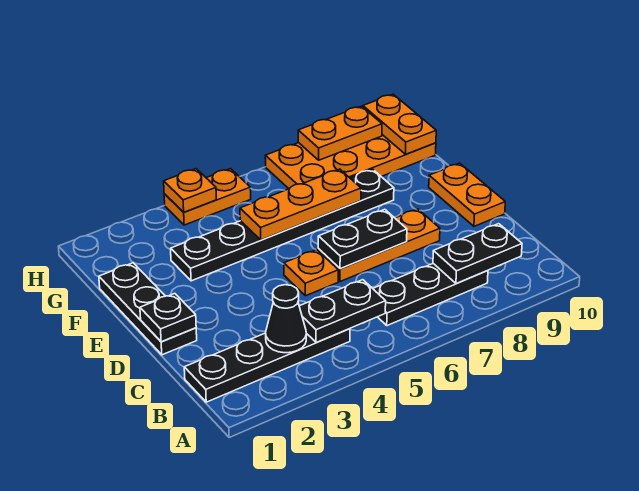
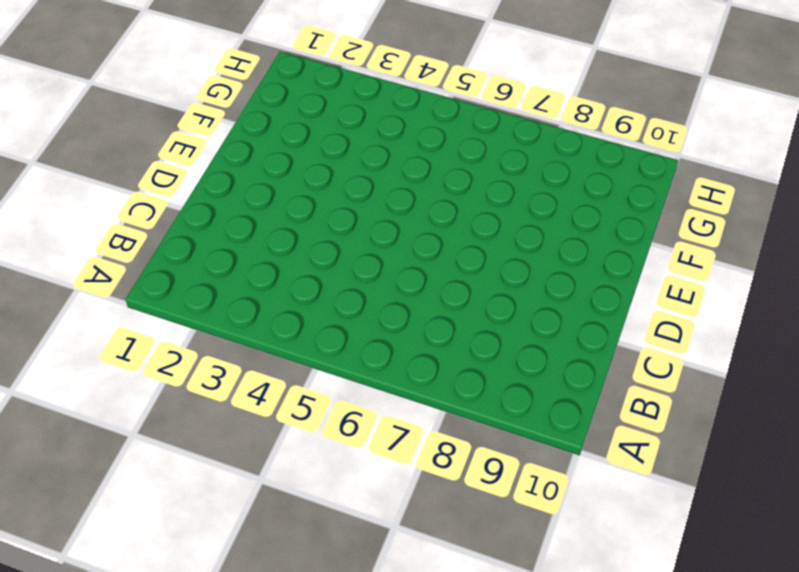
none -> black plate B1:B4 level 1
none -> black plate B6:B8 level 1
none -> black plate D1:F1 level 1

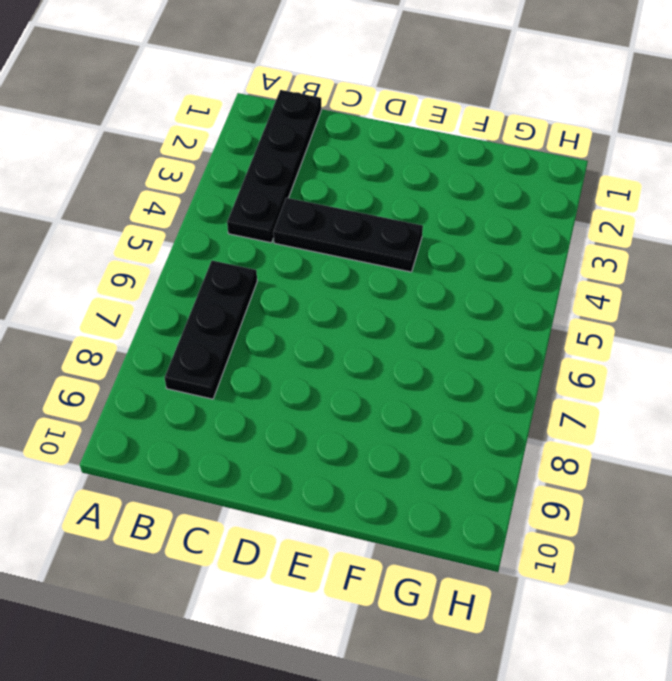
black plate C4:E4 level 1 -> black plate D1:F1 level 1
none -> orange plate D5 level 1
none -> orange plate D6:D8 level 1
none -> orange plate D10:E10 level 1

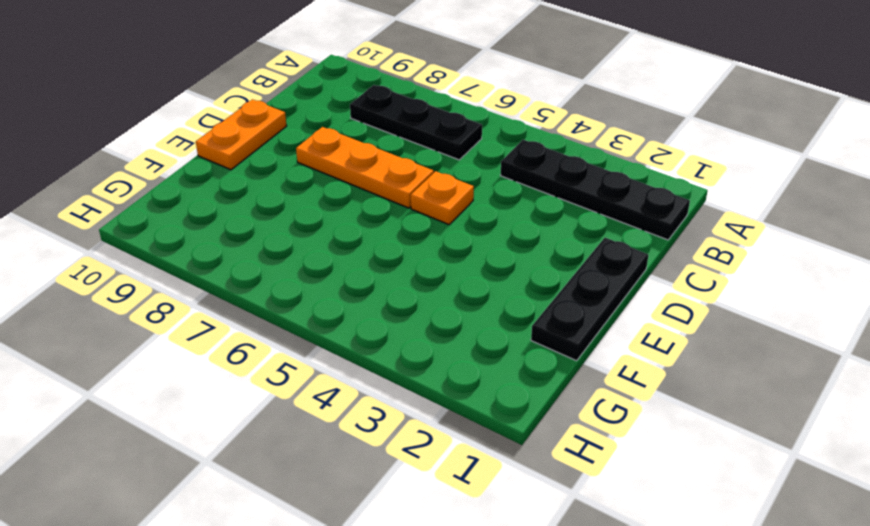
none -> black plate F3:F8 level 1
none -> orange plate G7:H10 level 1
none -> orange plate H4:H5 level 1

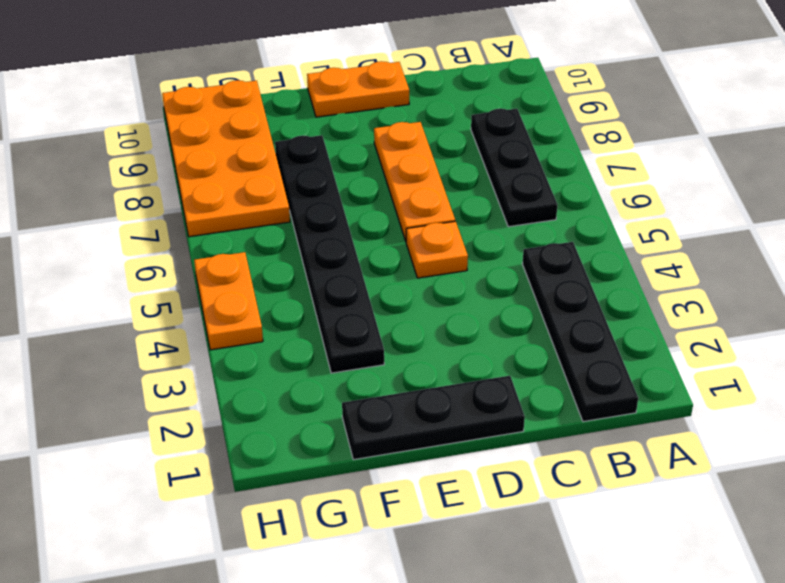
none -> black cone B3 level 2
none -> black plate B4:B5 level 2
none -> black plate B8:B9 level 2

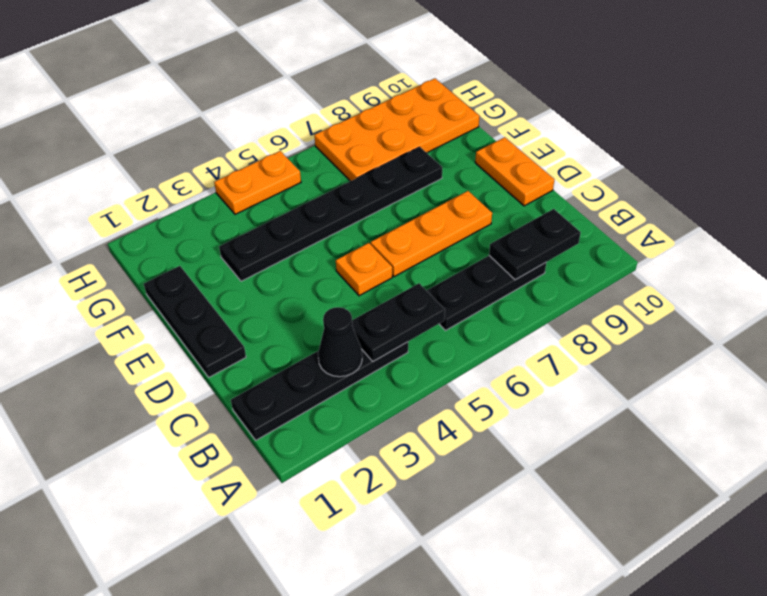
none -> black plate D1 level 2
none -> black plate D6:D7 level 2
none -> orange plate F5:F7 level 2

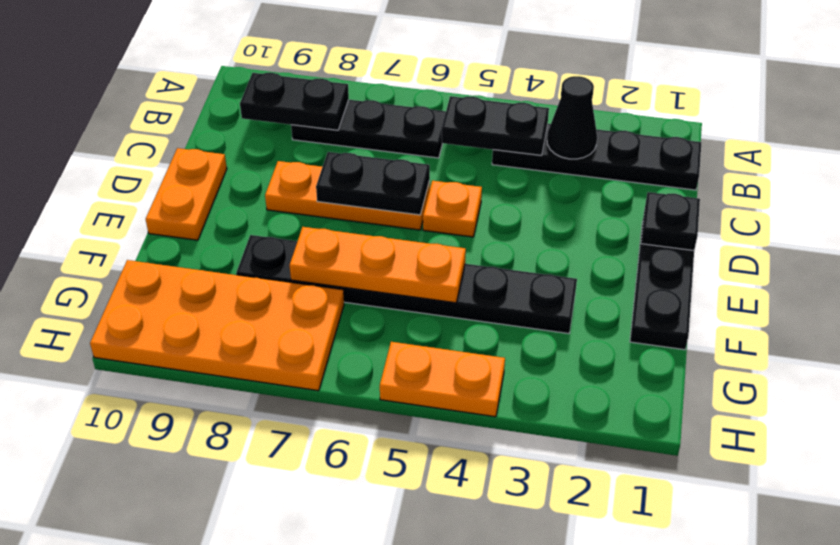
none -> orange plate G10:H10 level 2
none -> orange plate H4 level 2
none -> orange plate H8:H9 level 2

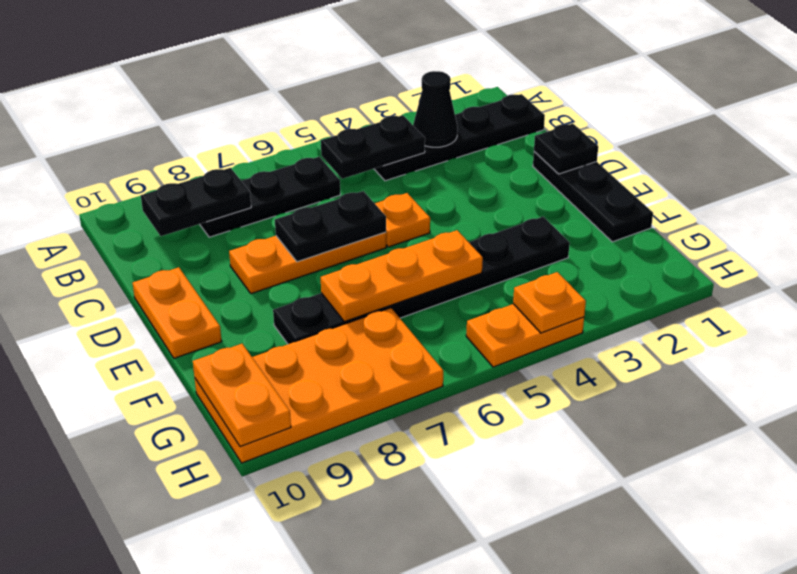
none -> orange plate H8:H9 level 2

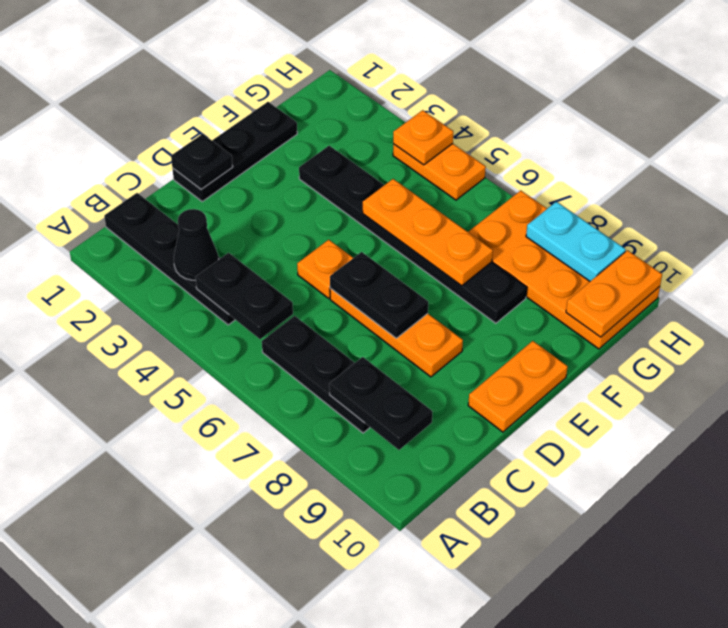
cyan plate H8:H9 level 2 -> orange plate H8:H9 level 2

